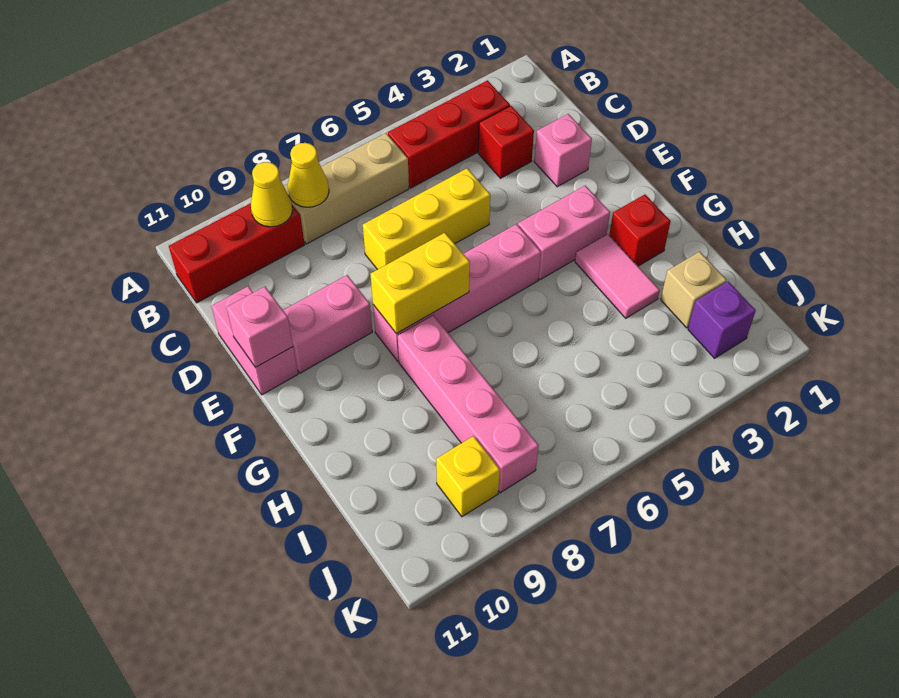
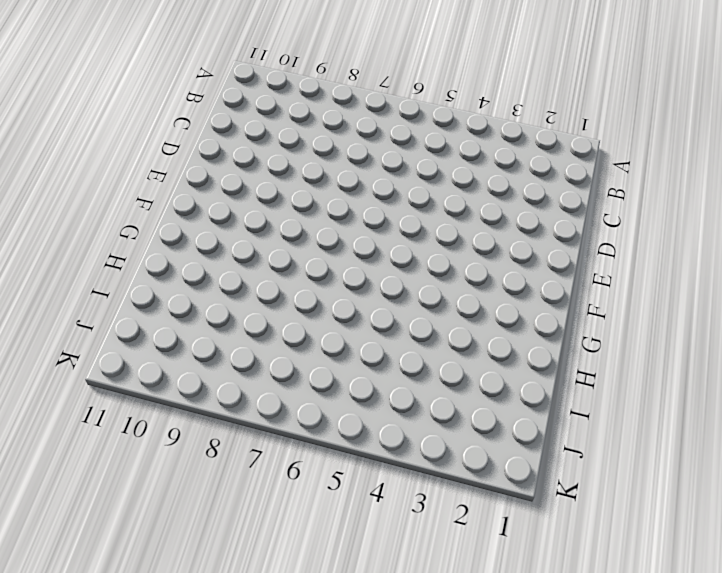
none -> red brick B3:B5 level 1
none -> tan brick B6:B8 level 1
none -> red brick B9:B11 level 1

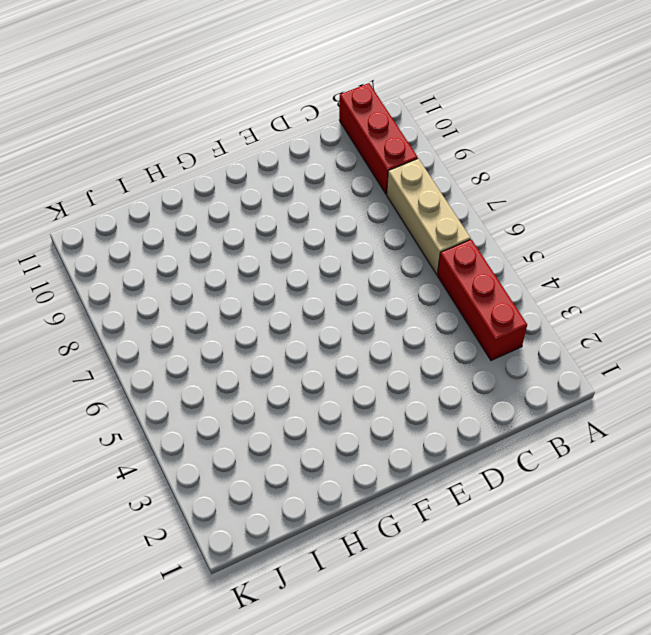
none -> red brick C3 level 1
none -> pink brick D2 level 1
none -> yellow brick D5:D7 level 1

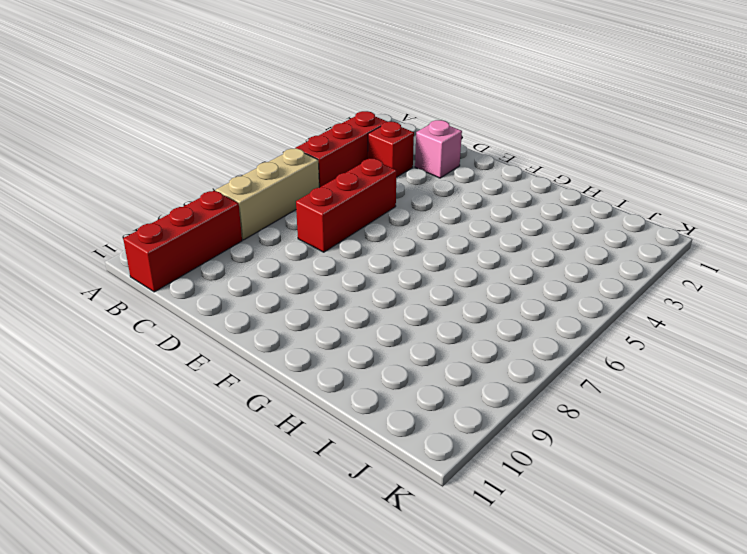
red brick D5:D7 level 1 -> yellow brick D5:D7 level 1
none -> pink brick D11:E11 level 1
none -> pink brick E9:E10 level 1
none -> pink brick F3:F4 level 1

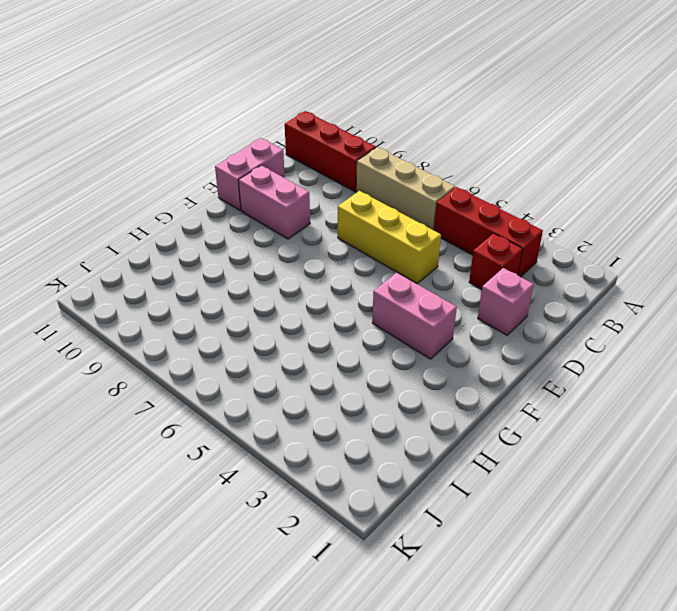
none -> pink brick F5:F8 level 1
none -> red brick G2 level 1
none -> pink tile G3:H3 level 1

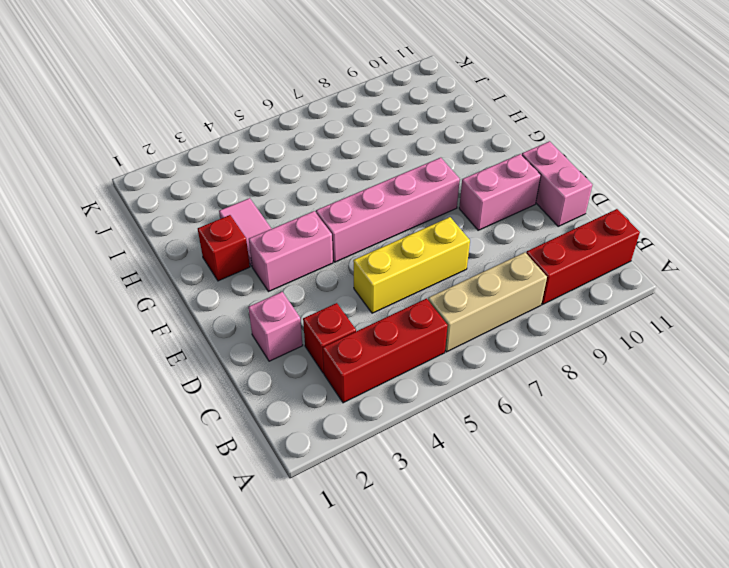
none -> pink brick G8:J8 level 1
none -> tan brick I2 level 1
none -> purple brick J2 level 1

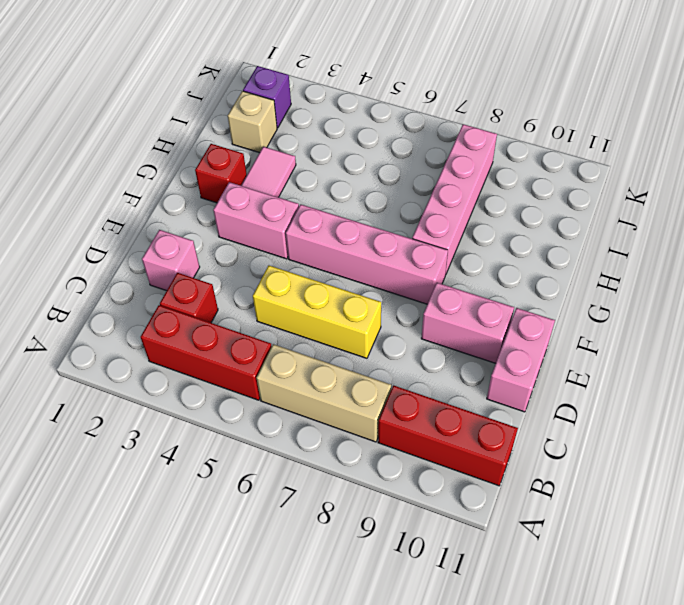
none -> yellow brick J9 level 1
none -> yellow cone B8 level 2
none -> yellow cone B9 level 2

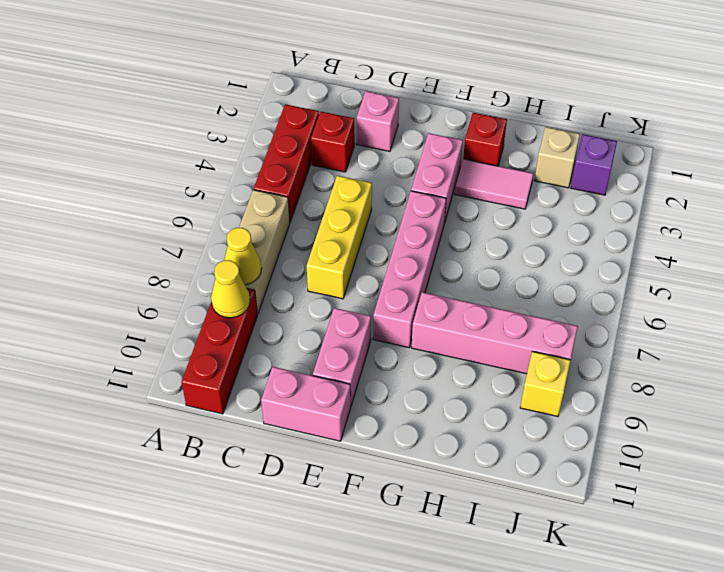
none -> pink brick E11 level 2
none -> yellow brick F7:F8 level 2

